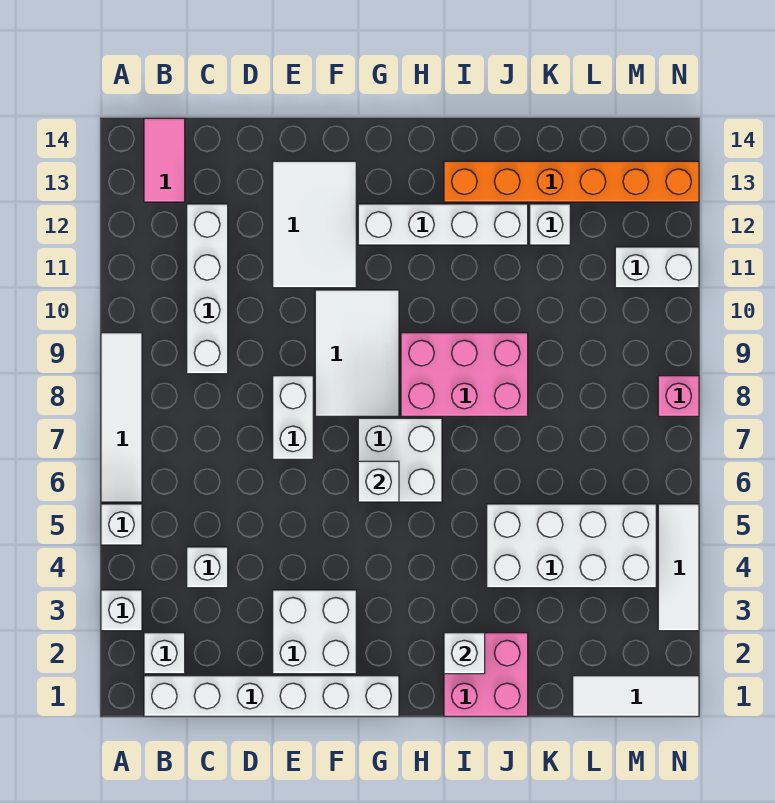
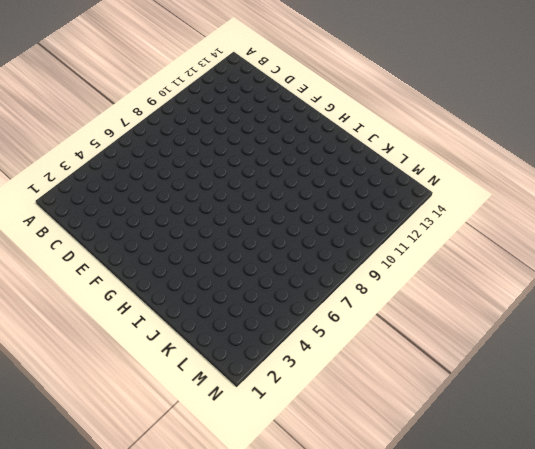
none -> white brick A3 level 1
none -> white brick A5 level 1
none -> white tile A6:A9 level 1

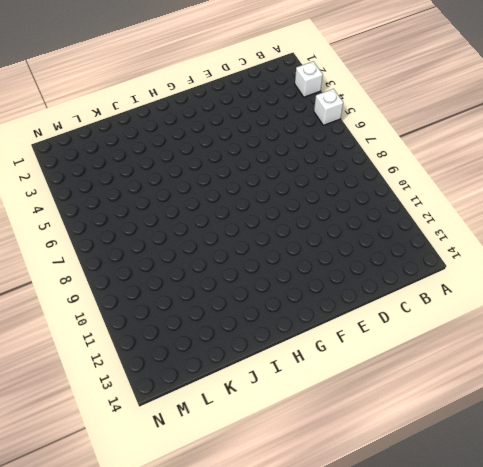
none -> white tile A6:A9 level 1
none -> white brick B1:G1 level 1
none -> white brick B2 level 1

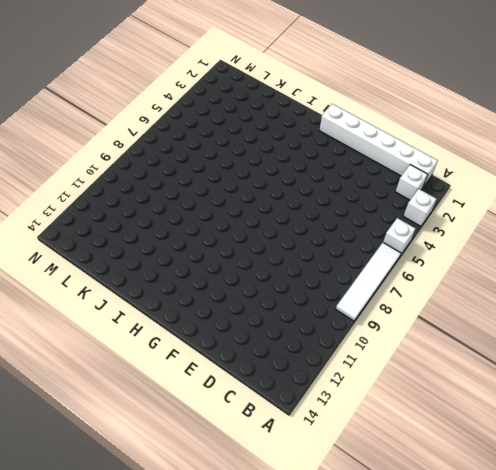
none -> pink tile B13:B14 level 1
none -> white brick C4 level 1
none -> white brick C9:C12 level 1

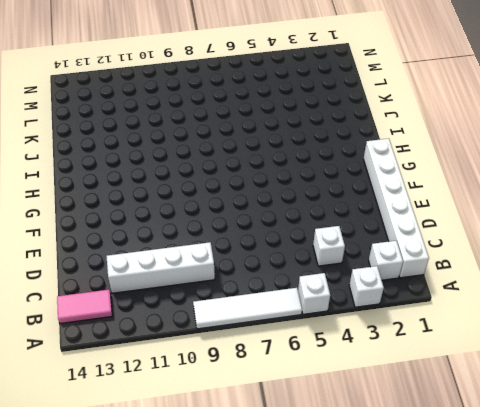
none -> white brick E2:F3 level 1
none -> white brick E7:E8 level 1
none -> white tile E11:F13 level 1

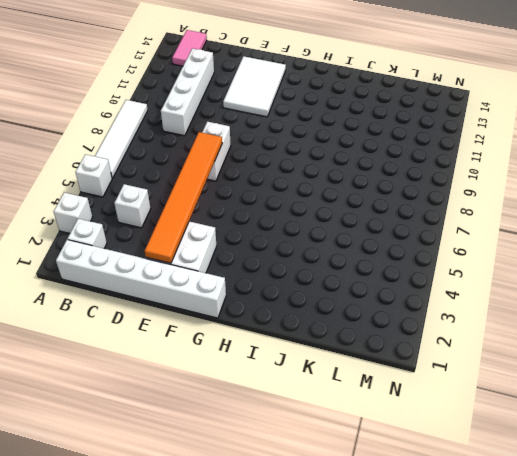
orange tile E2:E7 level 2 -> none
none -> white tile F8:G10 level 1
none -> white brick G6:H7 level 1
none -> white brick G12:J12 level 1

